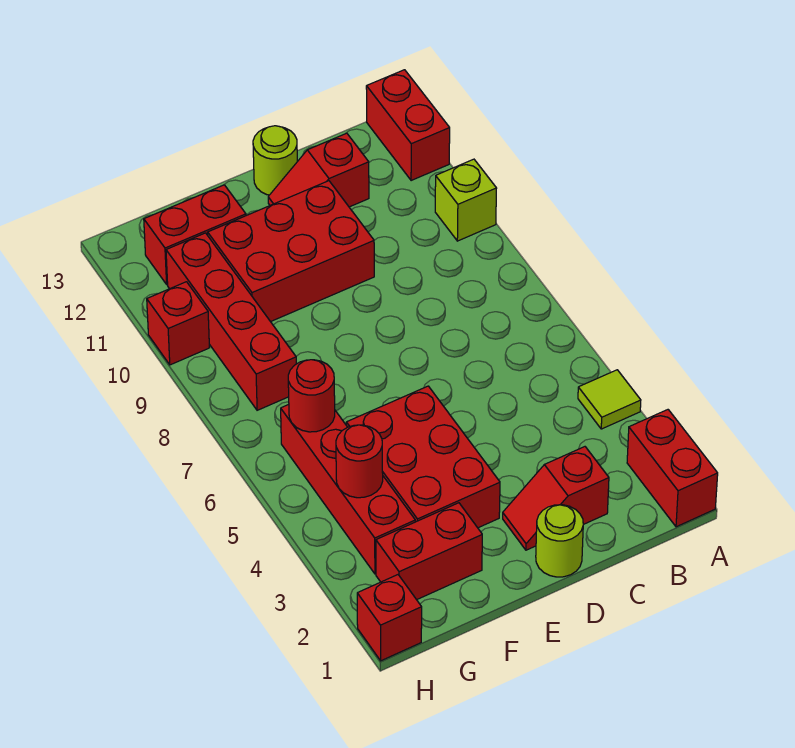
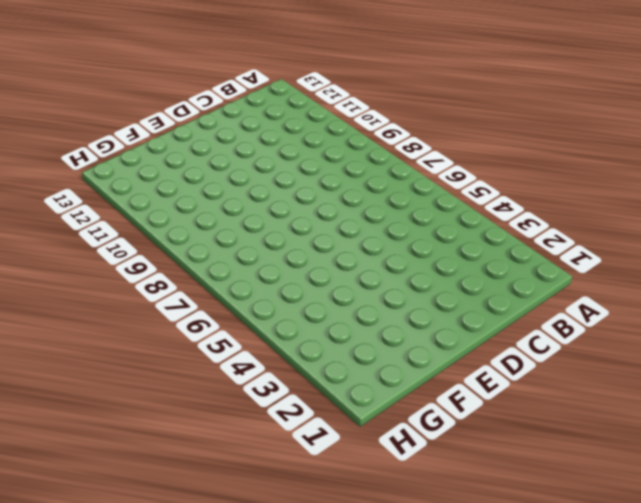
none -> red brick A1:A2 level 1
none -> lime tile A4 level 1
none -> lime brick A10 level 1

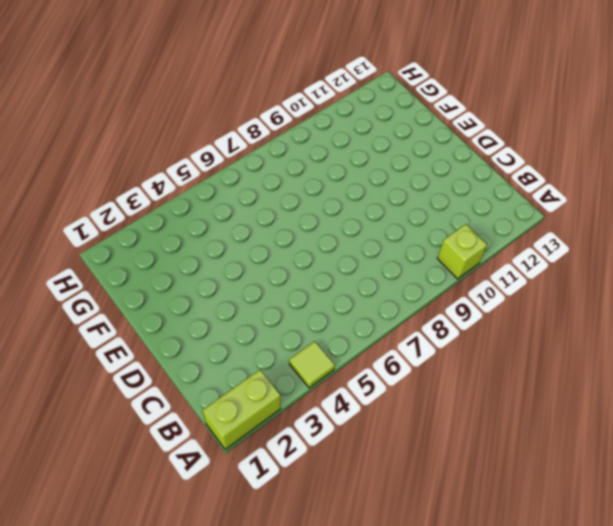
lime brick A1:A2 level 1 -> red brick A1:A2 level 1
none -> red brick A12:A13 level 1
none -> red slope C2:D2 level 1 top C
none -> red slope C12:D12 level 1 top C

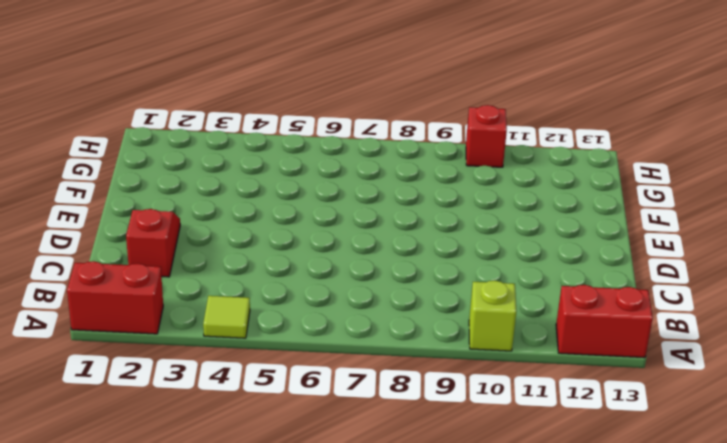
none -> red slope C12:D12 level 1 top C
none -> lime round brick D1 level 1
none -> red brick D10:F11 level 1

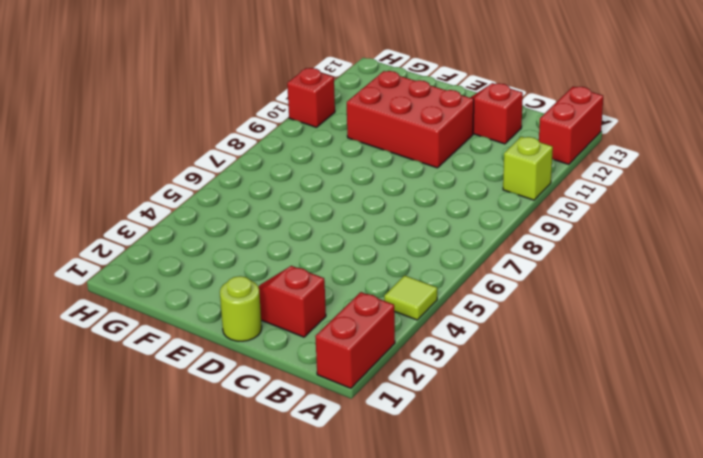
none -> lime round brick D13 level 1
none -> red brick E3:F5 level 1
none -> red brick F2:G2 level 1

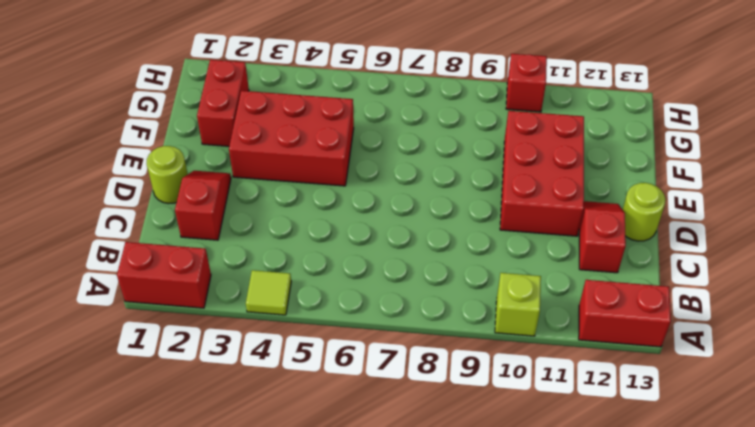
none -> red brick F12:G12 level 1
none -> red brick G3:G6 level 1
none -> red brick G8:G11 level 1

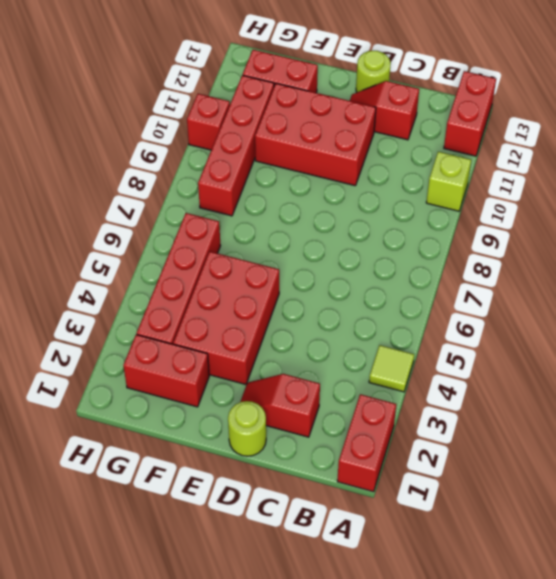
none -> red brick H1 level 1
none -> red round brick G4 level 2
none -> red round brick G6 level 2

